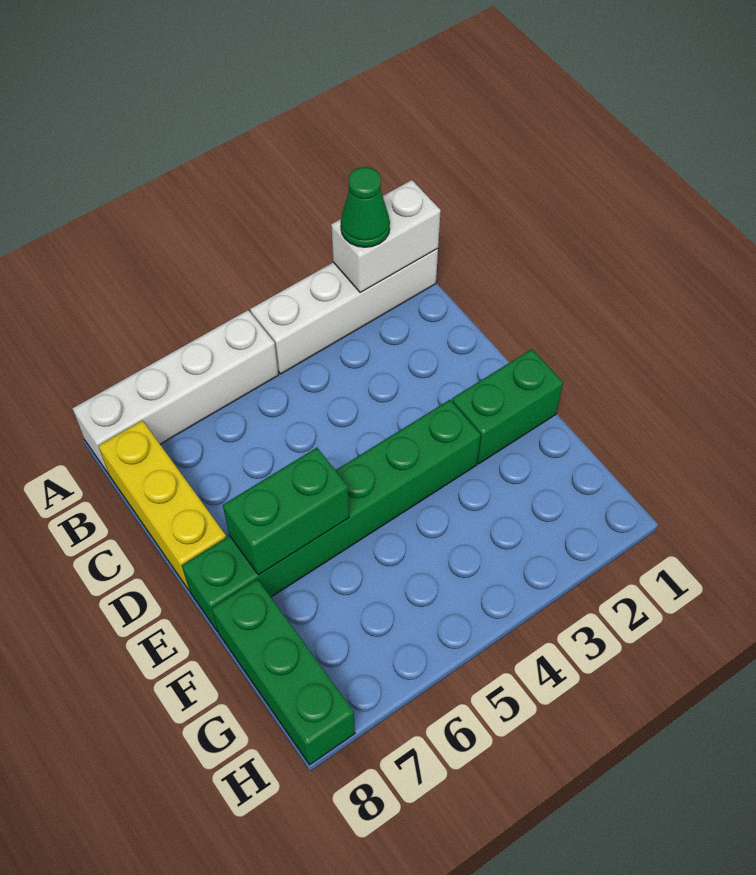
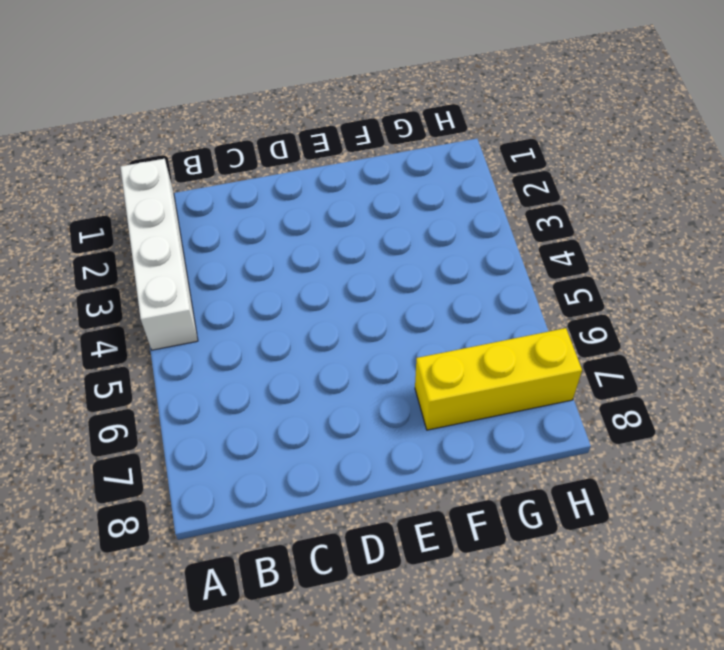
yellow brick F7:H7 level 1 -> yellow brick B8:D8 level 1
none -> white brick A5:A8 level 1
none -> green brick E1:E2 level 1

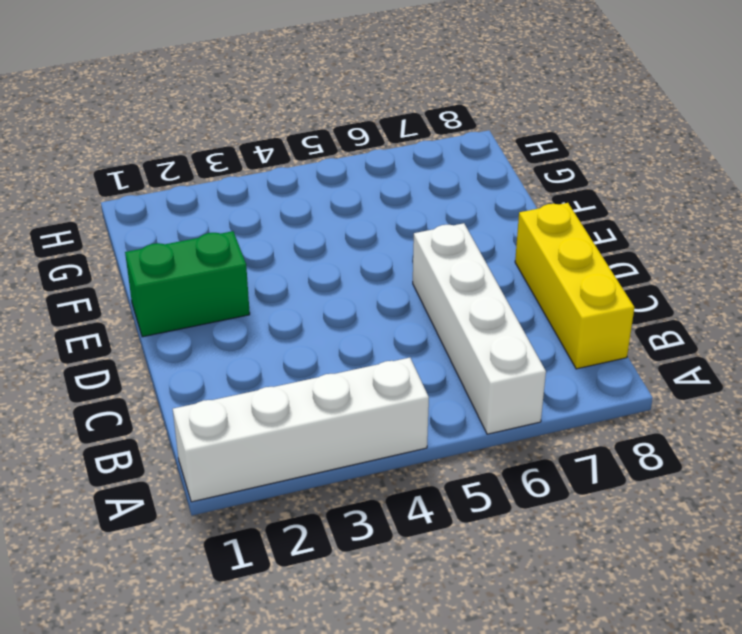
white brick A6:D6 level 1 -> white brick A5:A8 level 1
none -> green brick E3:E8 level 1
none -> green brick F8:H8 level 1

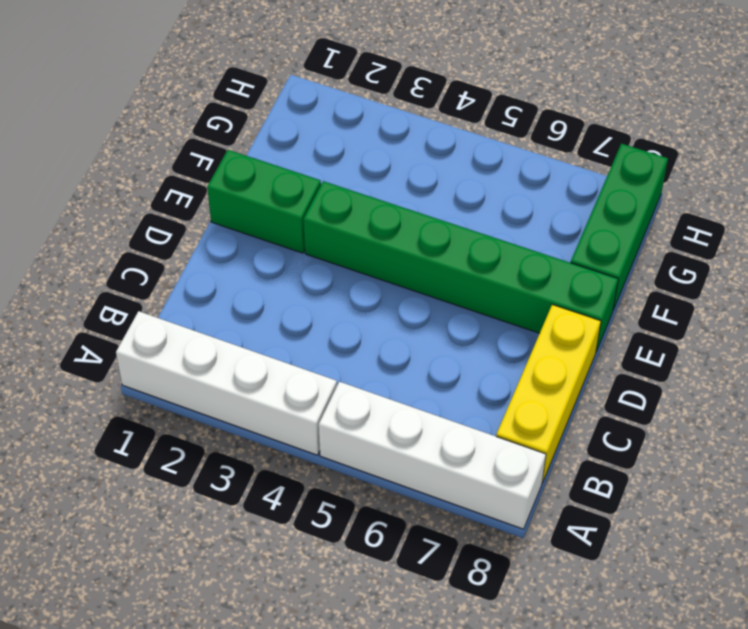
none -> white brick A1:A2 level 2
none -> green brick E6:E7 level 2

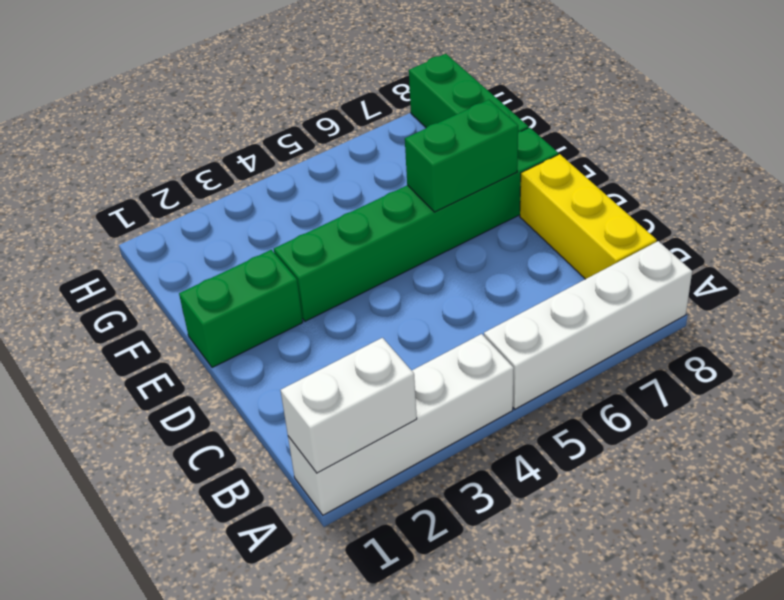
none -> green cone A2 level 3

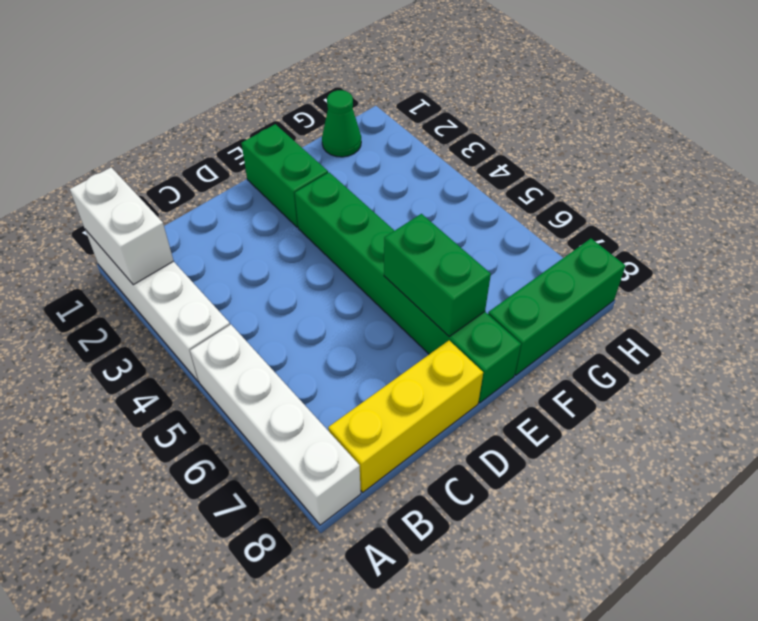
green cone G1 level 1 -> green cone A2 level 3

